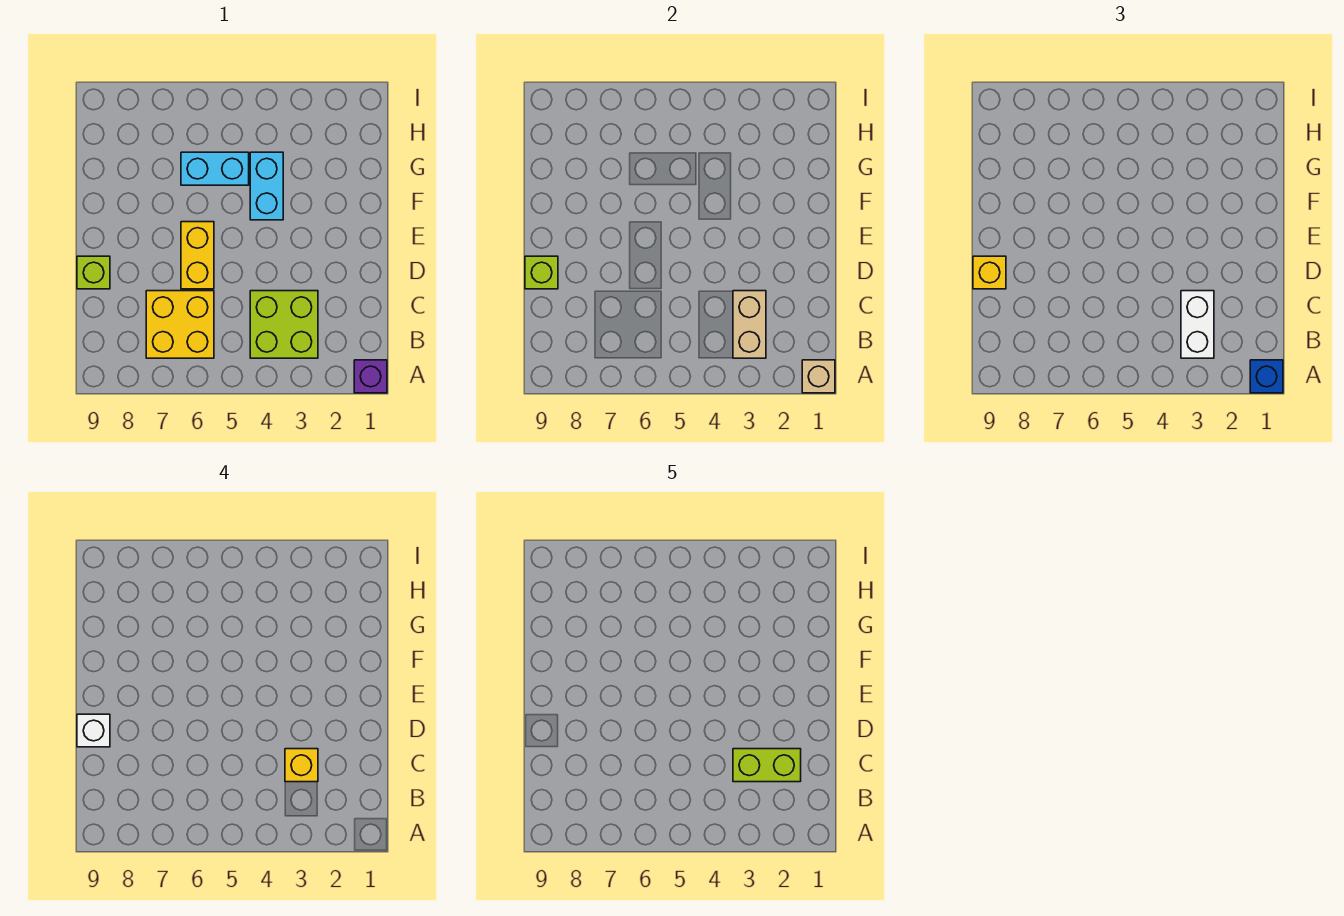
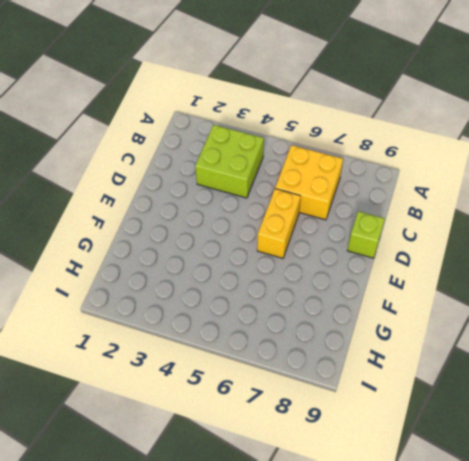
none -> purple brick A1 level 1
none -> cyan brick F4:G4 level 1
none -> cyan brick G5:G6 level 1

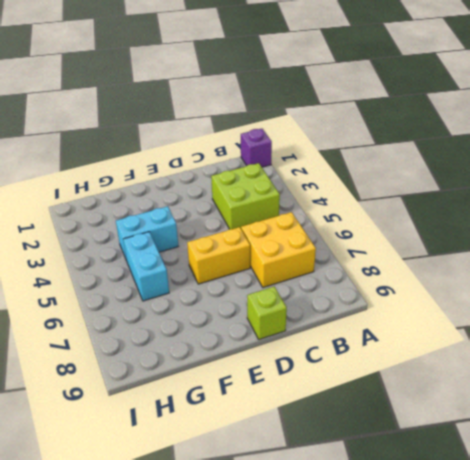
none -> tan brick A1 level 2
none -> tan brick B3:C3 level 2
none -> lime brick D9 level 2

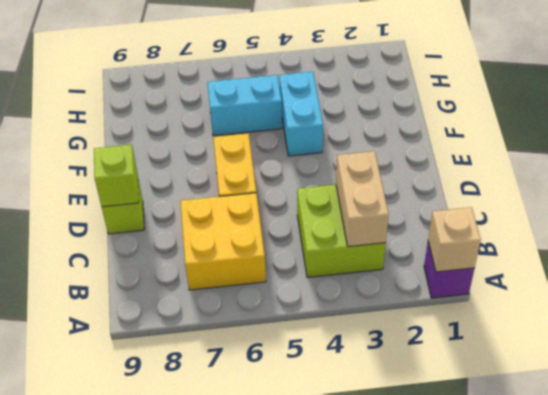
none -> blue brick A1 level 3
none -> white brick B3:C3 level 3
none -> yellow brick D9 level 3

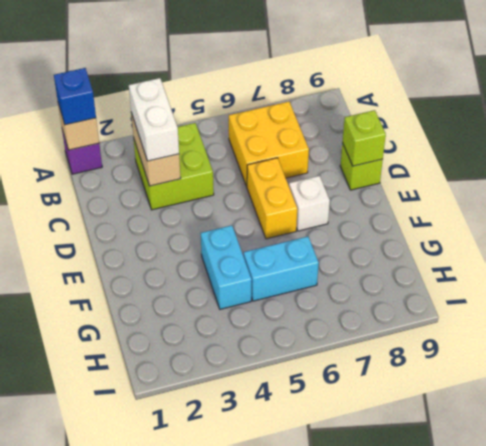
white brick E7 level 1 -> white brick D9 level 4
none -> yellow brick D9 level 3
none -> yellow brick C3 level 4
none -> lime brick C2:C3 level 5

